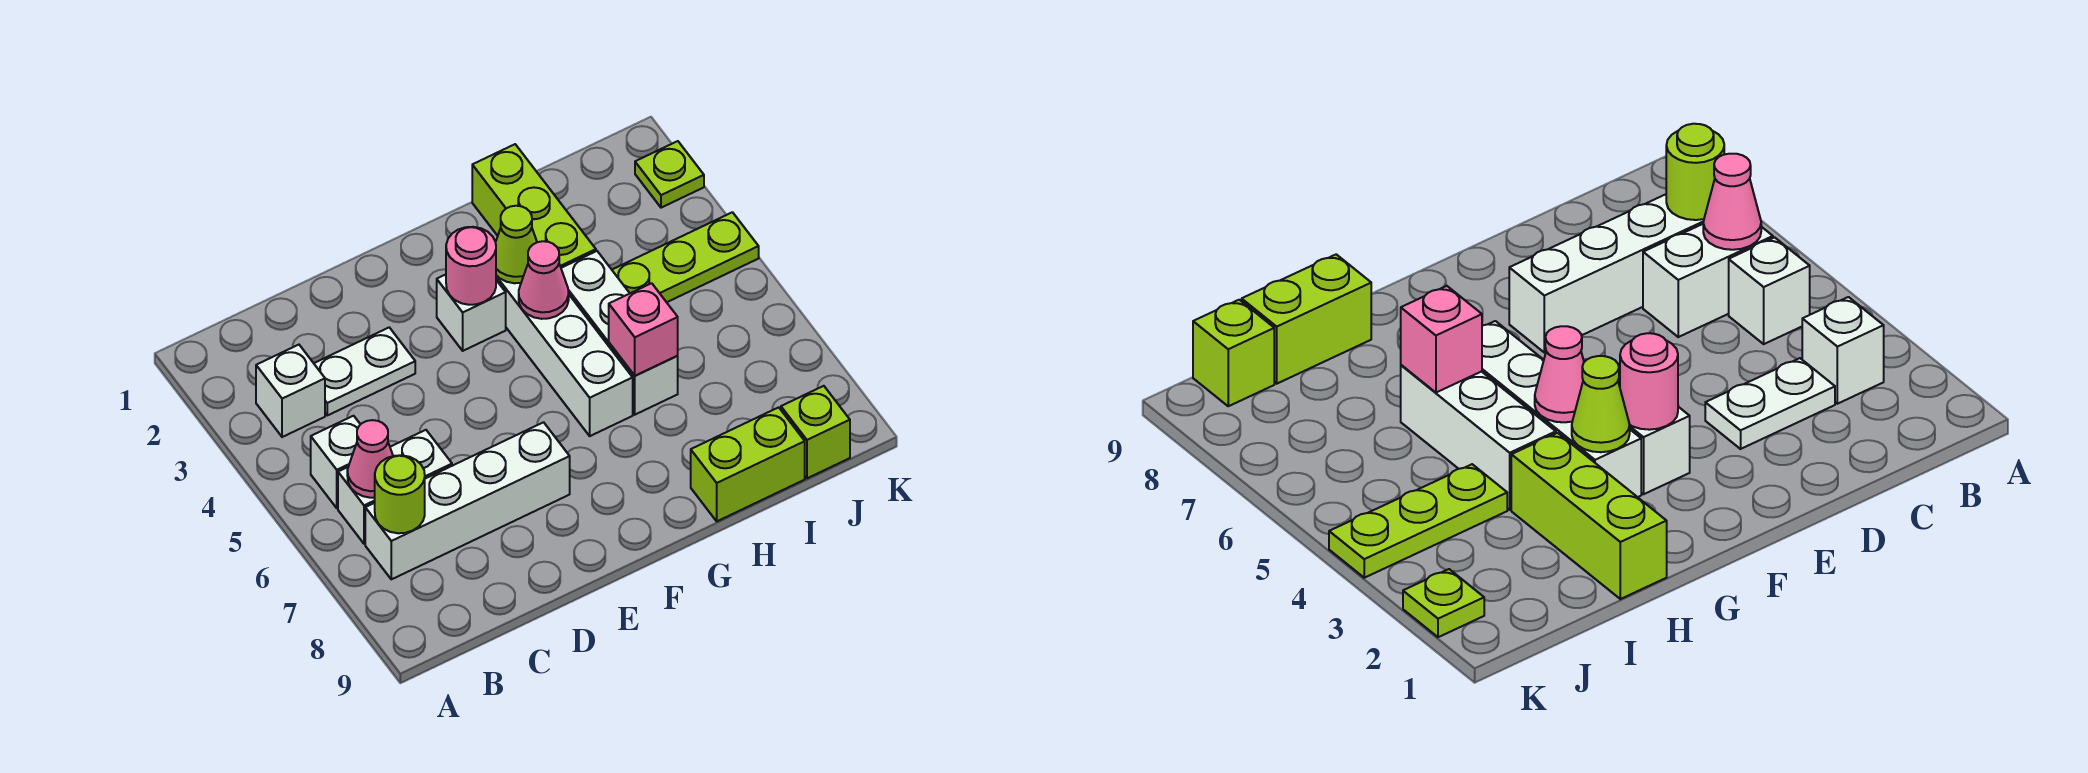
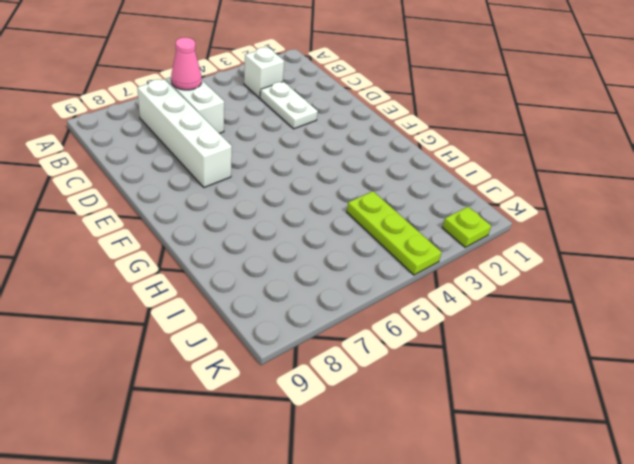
none -> white brick B5 level 1
none -> white brick F3 level 1
none -> white brick G3:G6 level 1

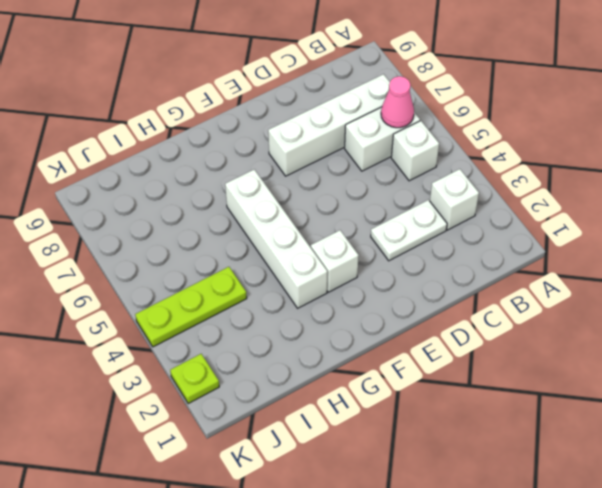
none -> lime brick H1:H3 level 1
none -> white brick H4:H6 level 1
none -> lime brick H9:I9 level 1

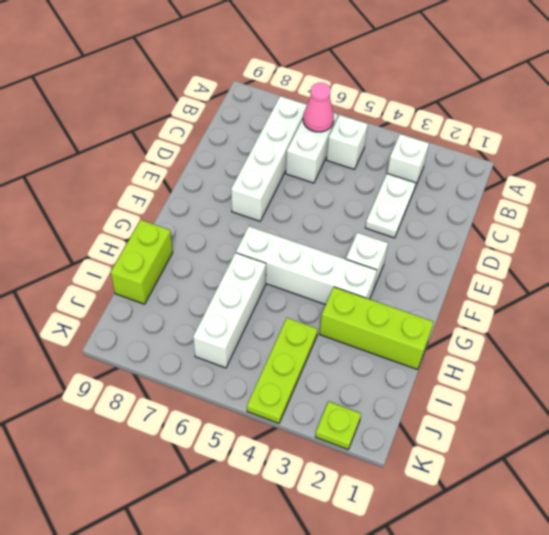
white brick H6:J6 level 1 -> white brick H4:H6 level 1
none -> lime brick J9 level 1
none -> lime round brick B7 level 2
none -> pink round brick F3 level 2

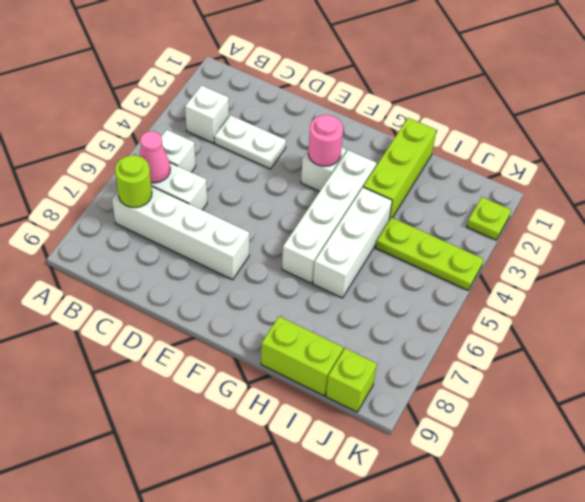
none -> lime cone G3 level 2
none -> pink cone G4 level 2
none -> pink brick H6 level 2

